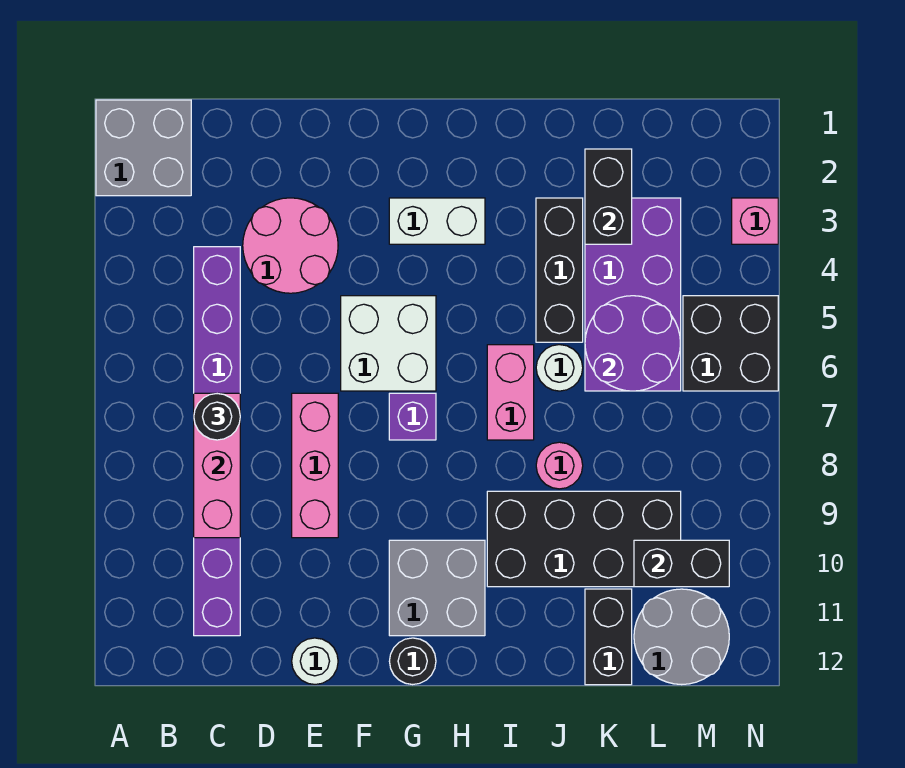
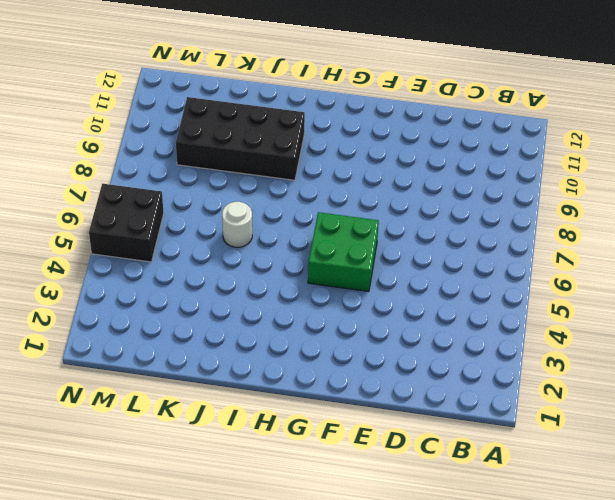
green brick F5:G6 level 1 -> white brick F5:G6 level 1
none -> grey brick A1:B2 level 1
none -> purple brick C4:C11 level 1
none -> pink round brick D3:E4 level 1

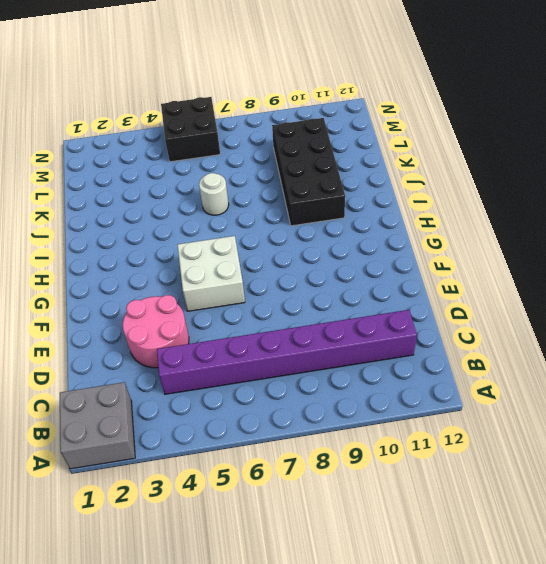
none -> pink brick E7:E9 level 1
none -> white round brick E12 level 1
none -> white brick G3:H3 level 1

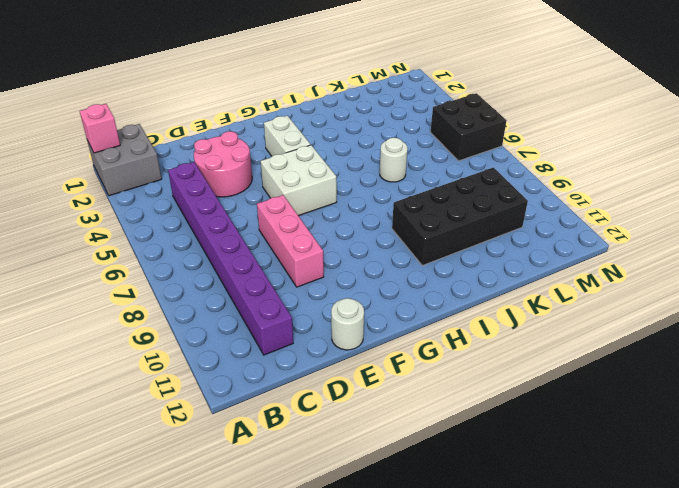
pink brick A1 level 2 -> pink brick N3 level 1
white brick G3:G4 level 1 -> white brick G3:H3 level 1
none -> purple brick G7 level 1
none -> grey brick G10:H11 level 1
none -> black round brick G12 level 1

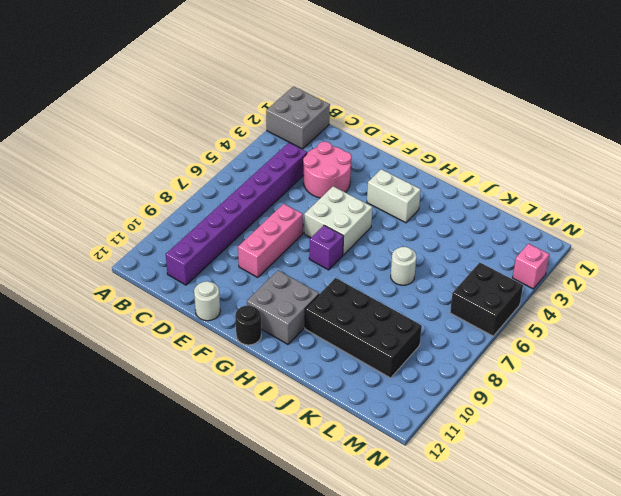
none -> pink brick I6:I7 level 1
none -> black brick J3:J5 level 1
none -> pink round brick J8 level 1

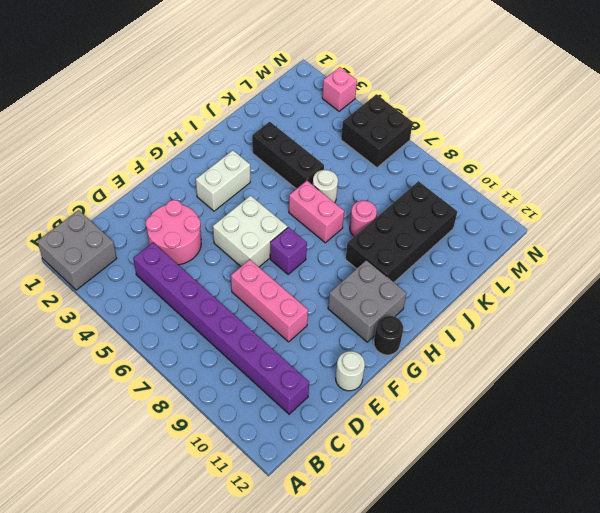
none -> purple brick K3:L6 level 1
none -> black brick K11:K12 level 1
none -> grey round brick L11:M12 level 1

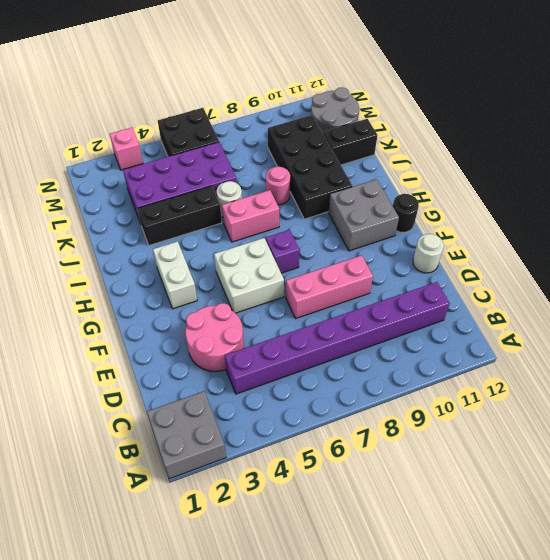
none -> pink brick C7:C9 level 2
none -> black brick K2:K3 level 2
none -> purple round brick K5:L6 level 2

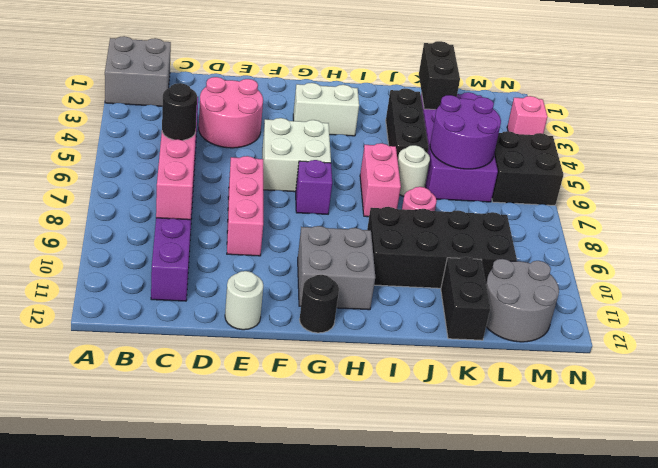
none -> black brick L10:M10 level 2

